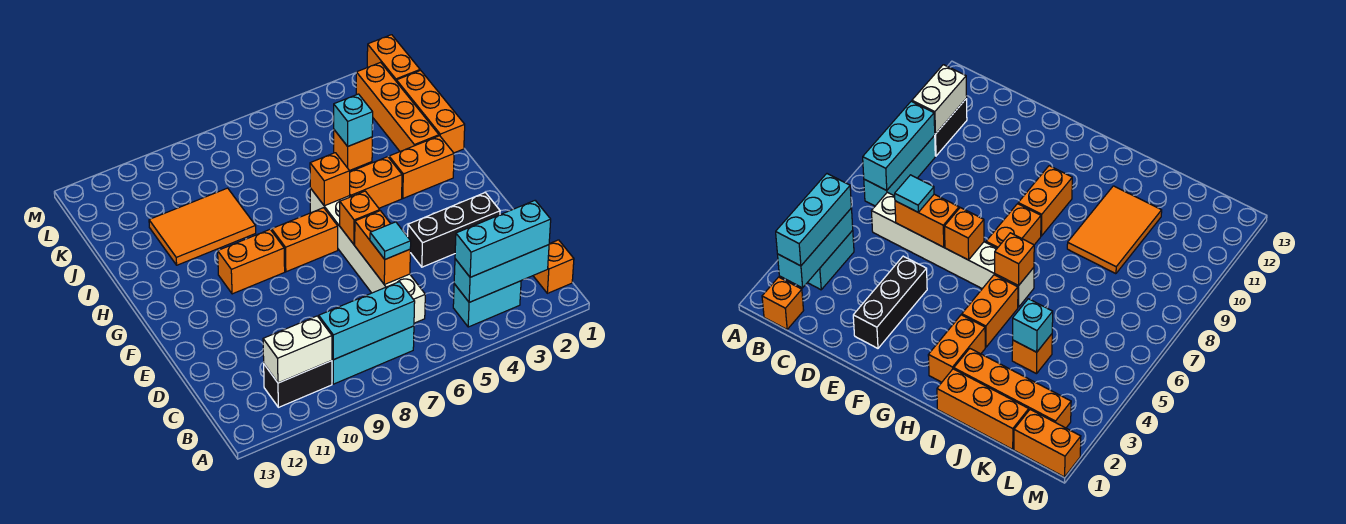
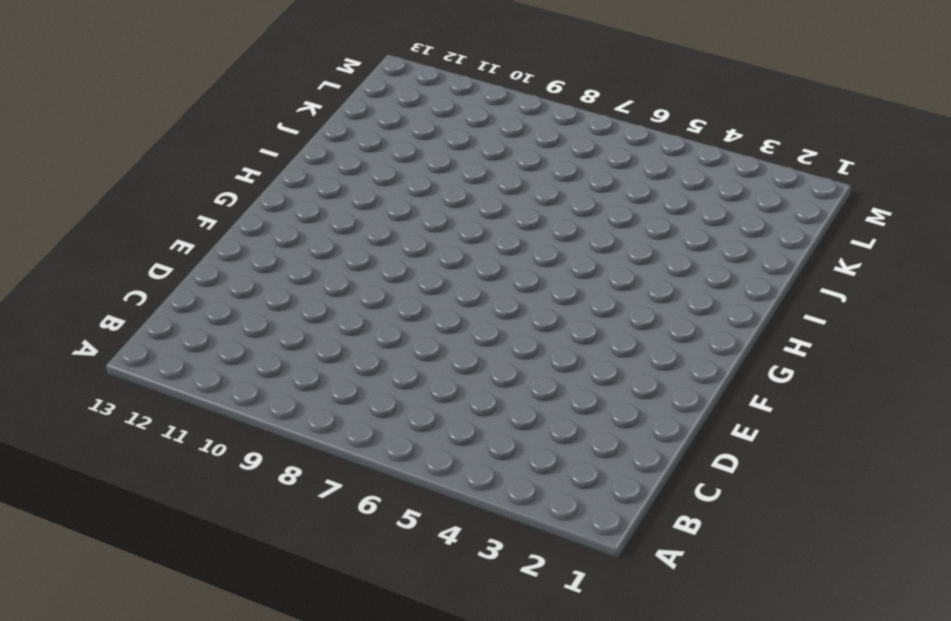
none -> orange brick B1 level 1
none -> cyan brick B3:B4 level 1
none -> cyan brick B7:B9 level 1

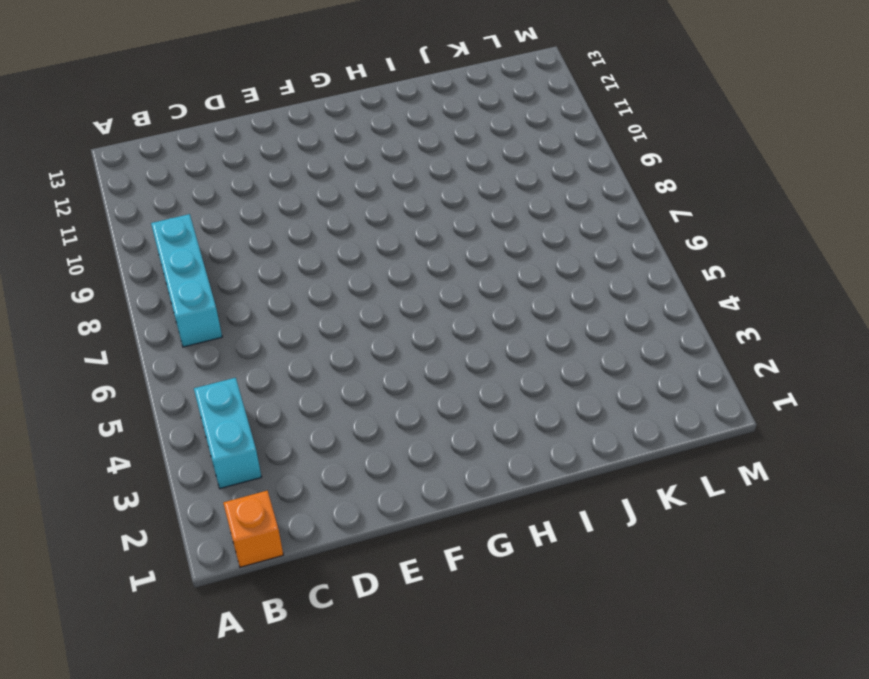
none -> black brick B10:B11 level 1
none -> white brick C6:H6 level 1
none -> black brick E2:E4 level 1

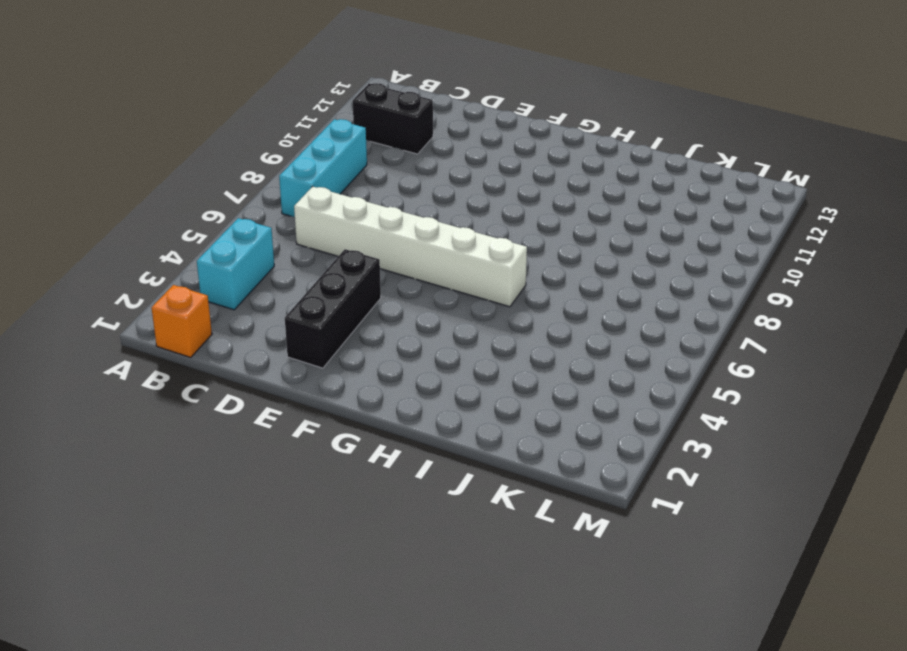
black brick B11:C11 level 1 -> black brick B10:B11 level 1
none -> orange brick G7:G8 level 1
none -> orange brick G9:G10 level 1
none -> orange brick H2:H3 level 1

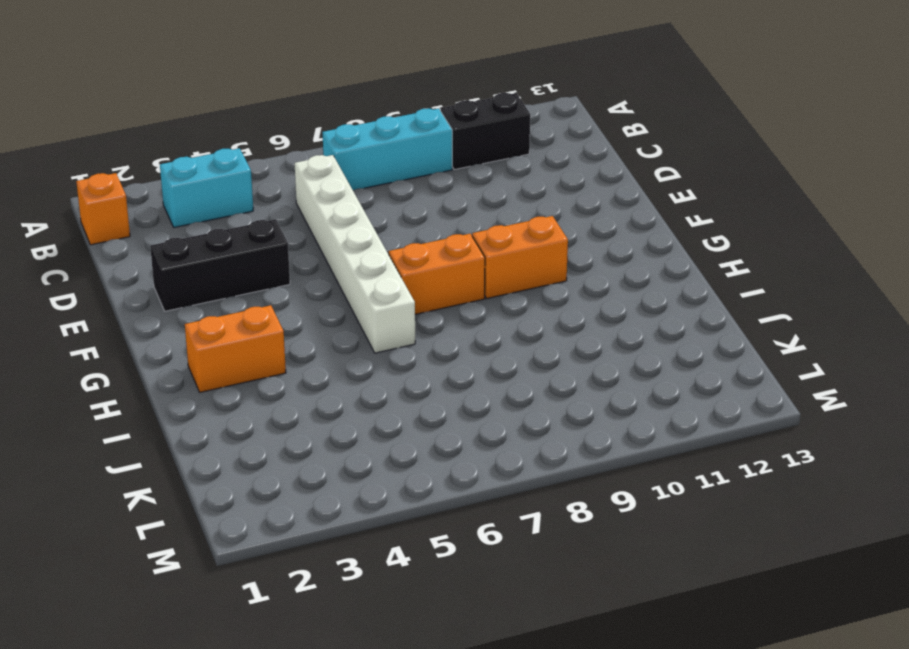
none -> orange brick H4:H5 level 1
none -> orange brick I1:K1 level 1
none -> orange brick I2:L2 level 1

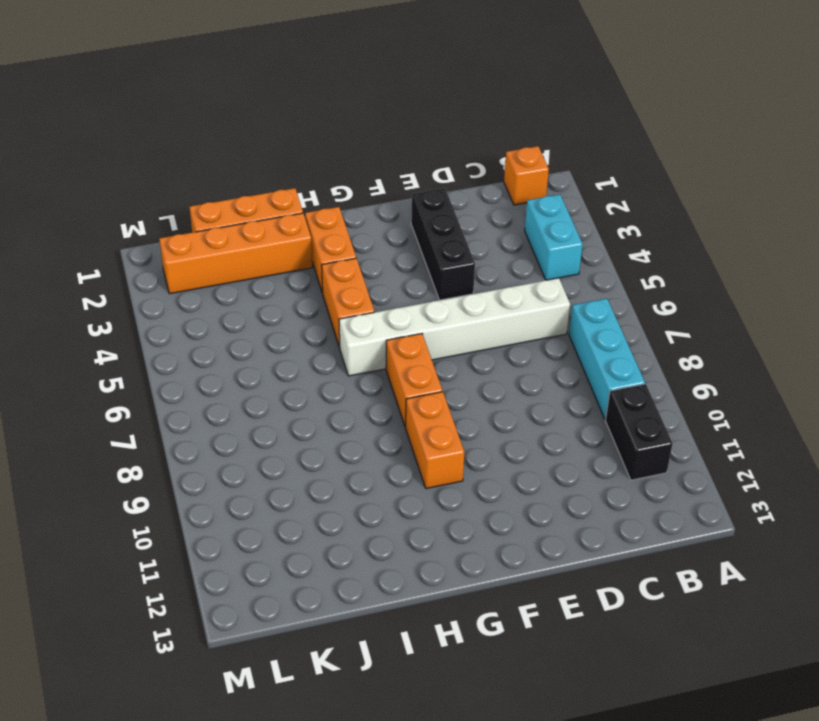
none -> orange tile I9:J11 level 1
none -> orange brick J4 level 1
none -> orange brick L1:M1 level 1

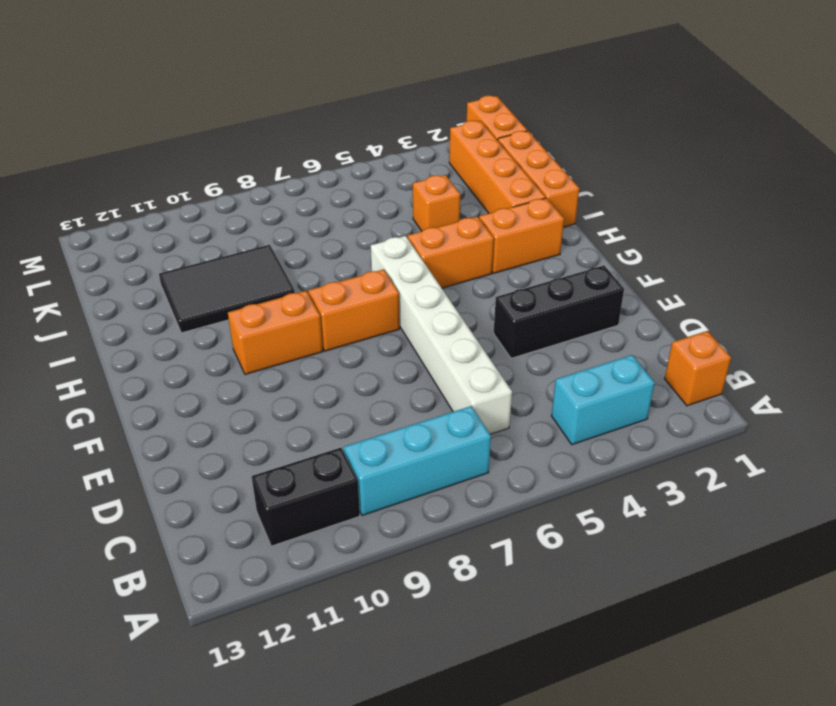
black tile I9:J11 level 1 -> orange tile I9:J11 level 1
none -> cyan brick B2:B4 level 2
none -> cyan brick B7:B9 level 2
none -> white brick B10:B11 level 2

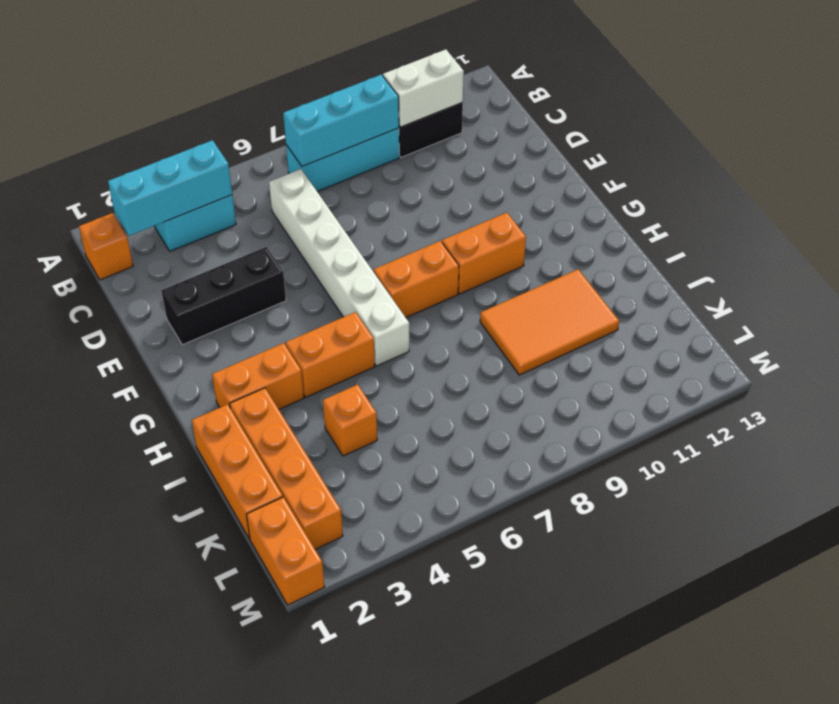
none -> orange brick D6:E6 level 2
none -> orange brick F6 level 2
none -> orange brick H6 level 2

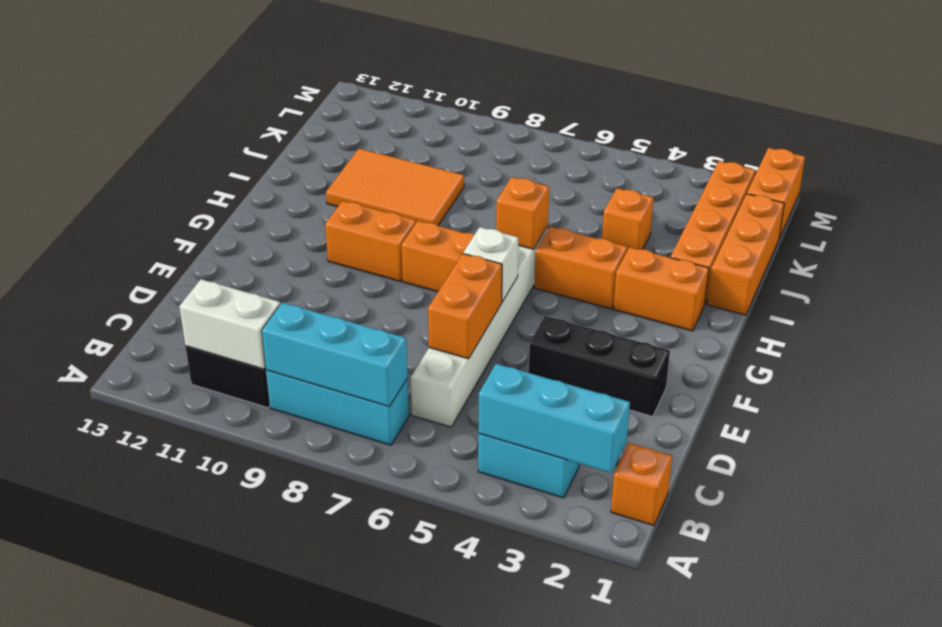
white brick F6 level 2 -> orange brick F6 level 2
none -> cyan brick J4 level 2
none -> cyan brick B2:B4 level 3
none -> cyan tile D6 level 3

